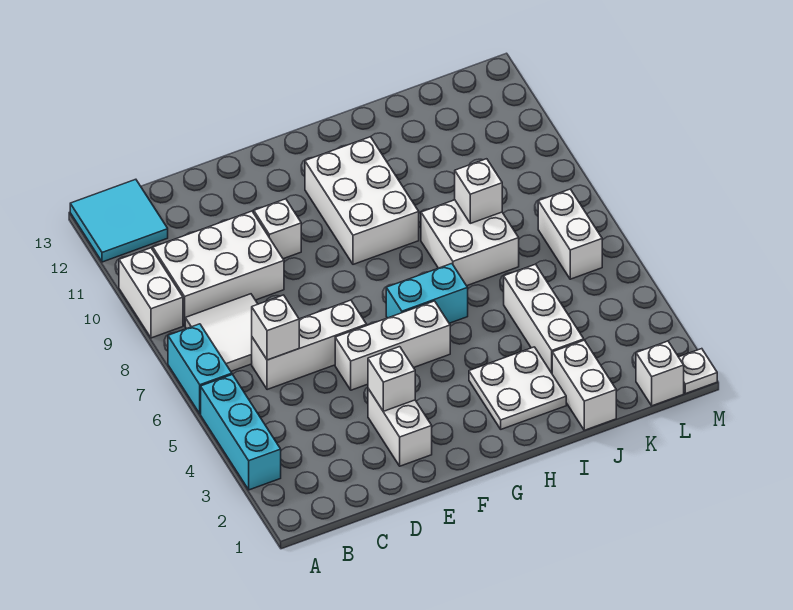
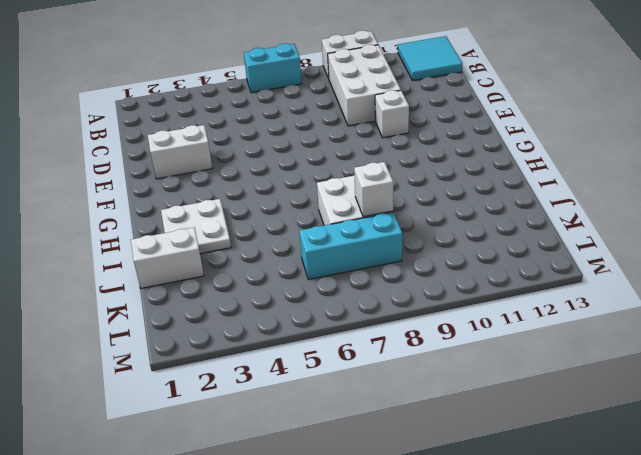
cyan brick K6:K8 level 1 -> cyan brick A3:A5 level 1
none -> white tile B7:C8 level 1
none -> white brick C6:E6 level 1
none -> white brick E5:G5 level 1

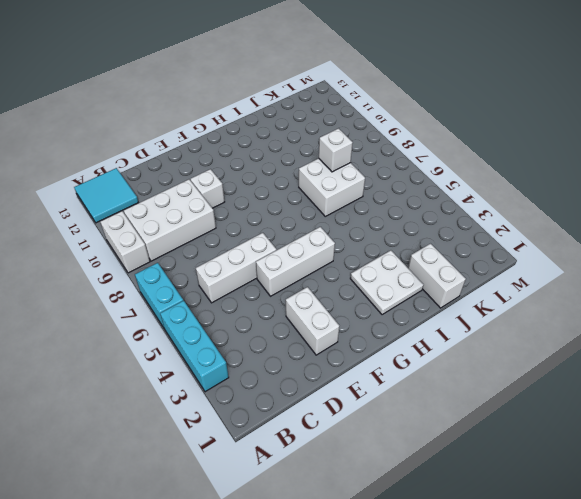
none -> white tile B7:C8 level 1
none -> cyan brick G6:H6 level 1
none -> white brick G9:H11 level 1

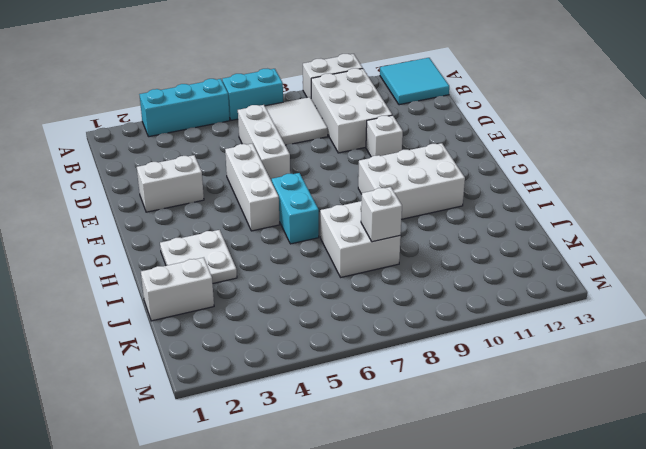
none -> white brick J3:J5 level 1
none -> white brick L1 level 1
none -> white brick L6:L7 level 1

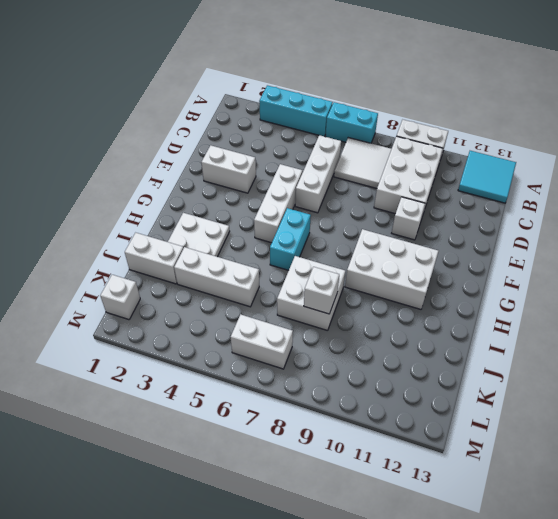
none -> white plate M1 level 1
none -> white brick C6 level 2
none -> white brick E3 level 2

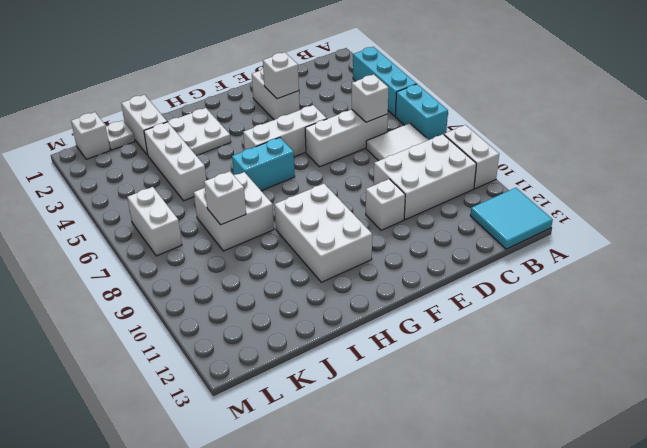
white plate K1 level 1 -> white plate M1 level 1

